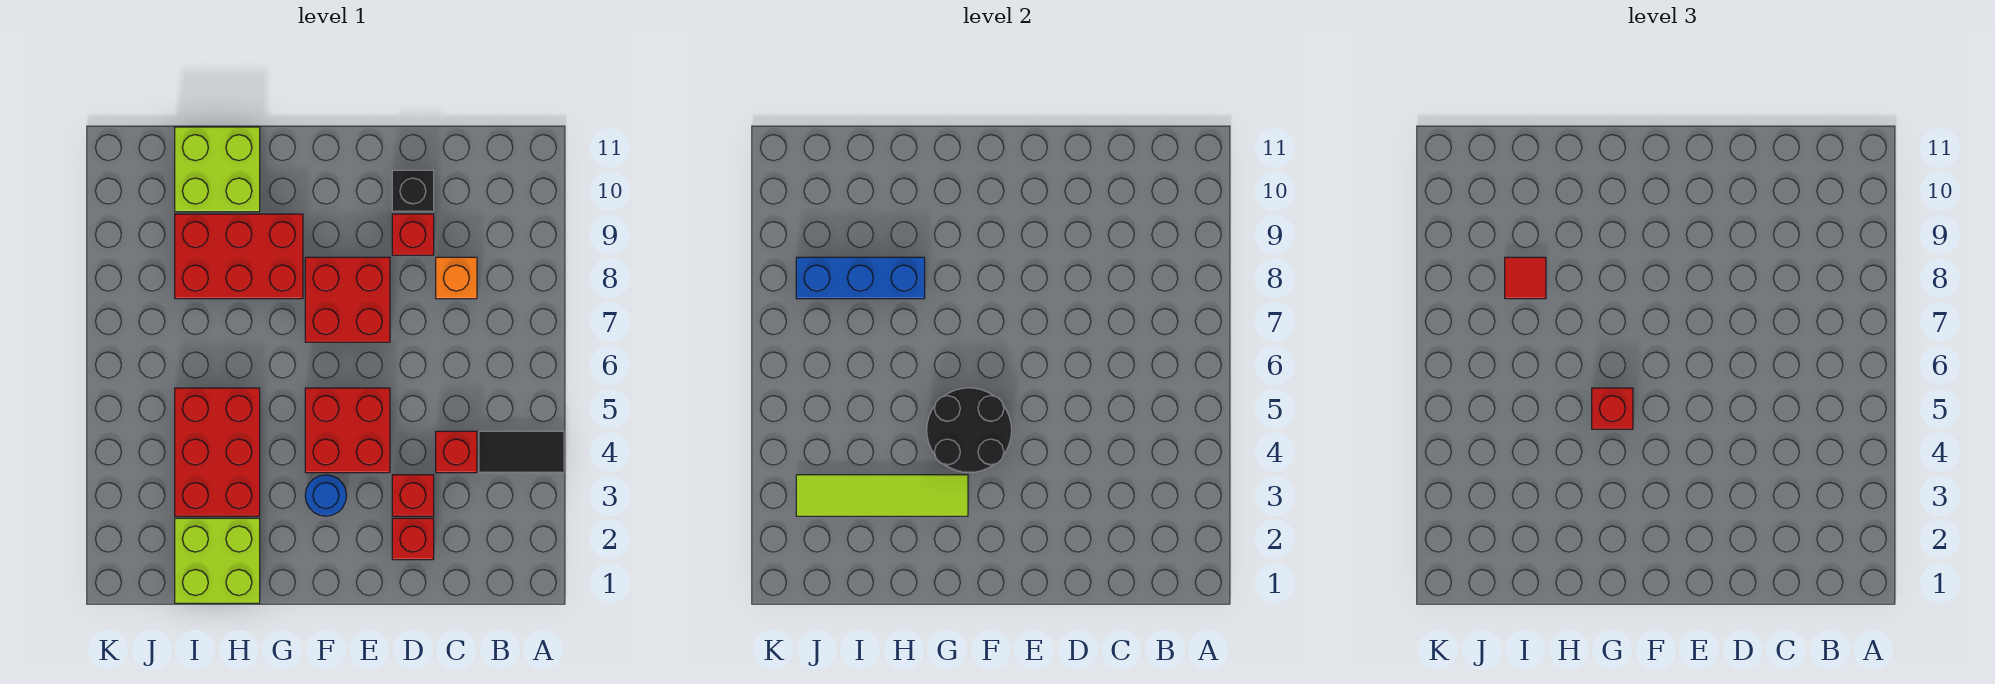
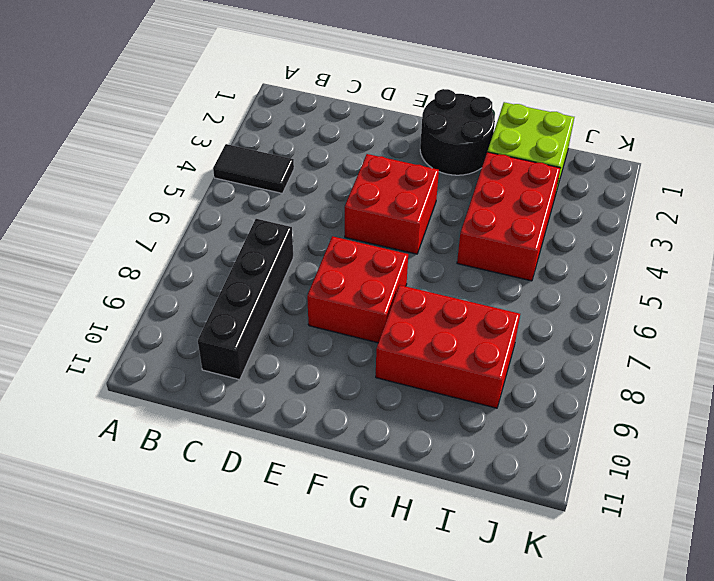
black brick C7:C10 level 1 -> orange brick C8 level 1
black round brick F1:G2 level 1 -> black round brick F4:G5 level 2
none -> red brick C4 level 1
none -> red brick D2 level 1
none -> red brick D3 level 1

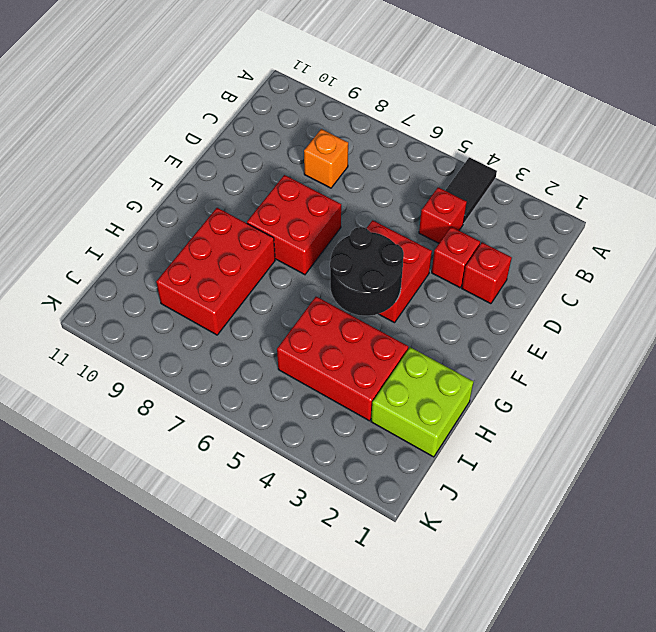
none -> red brick D9 level 1
none -> black brick D10 level 1
none -> blue round brick F3 level 1

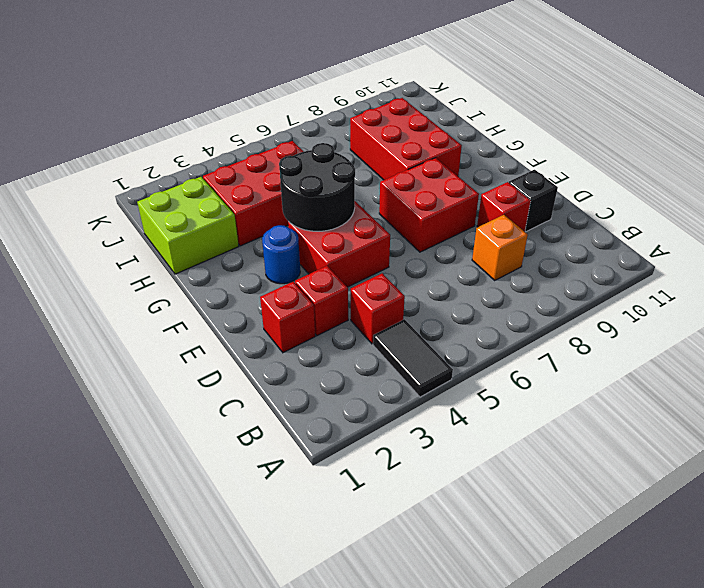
none -> lime brick H10:I11 level 1
none -> lime tile G3:J3 level 2
none -> blue brick H8:J8 level 2

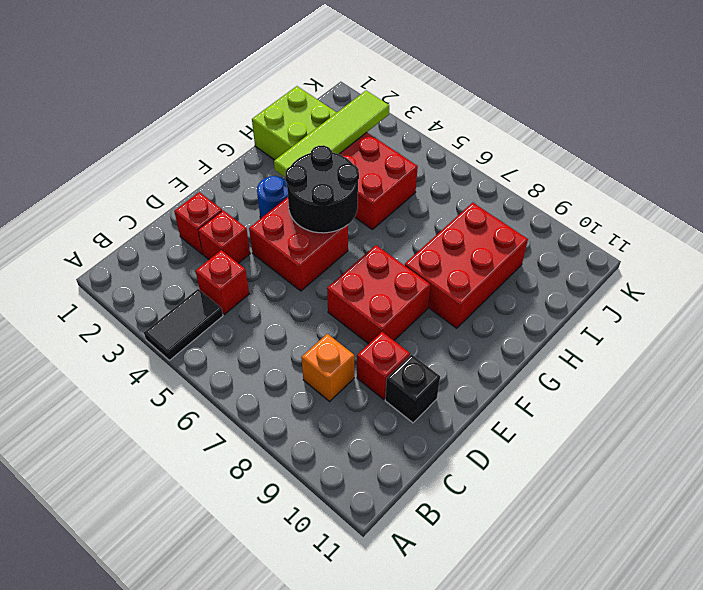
none -> lime brick H10:I11 level 1
none -> blue brick H8:J8 level 2
none -> red brick G5 level 3

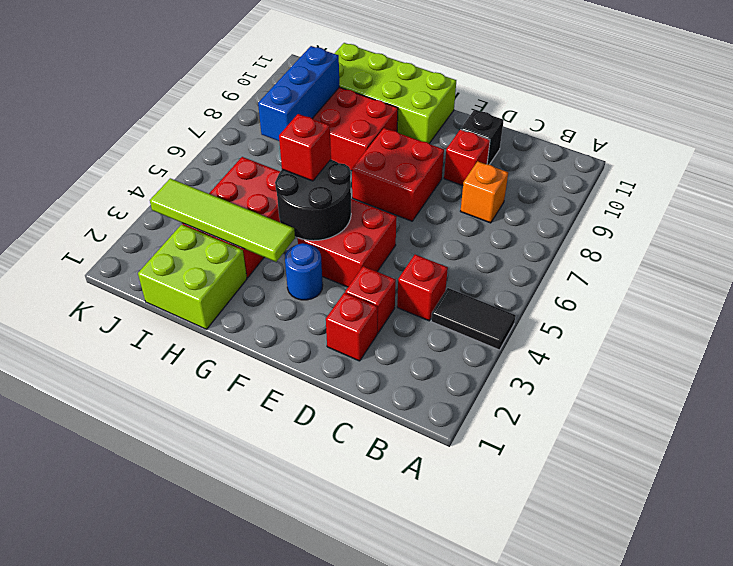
lime brick F10:I11 level 1 -> lime brick H10:I11 level 1
blue brick I7:I9 level 2 -> blue brick H8:J8 level 2
none -> red tile I8 level 3

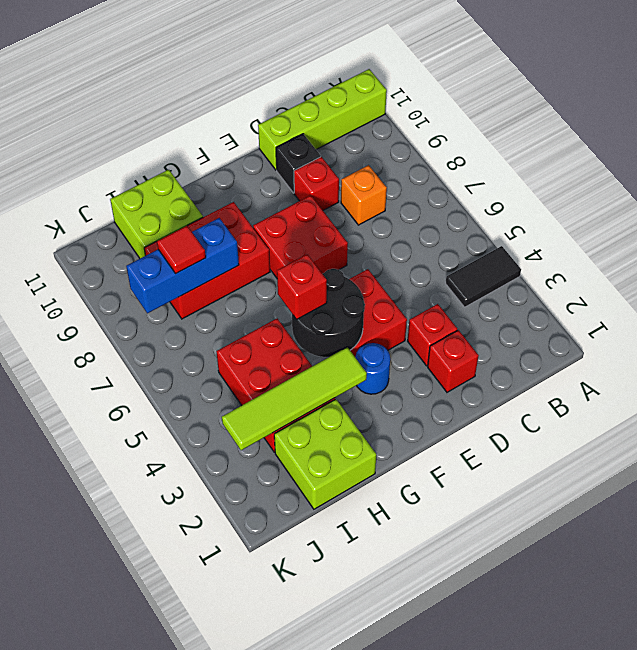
lime brick A11:D11 level 1 -> none
none -> red brick C4 level 1

